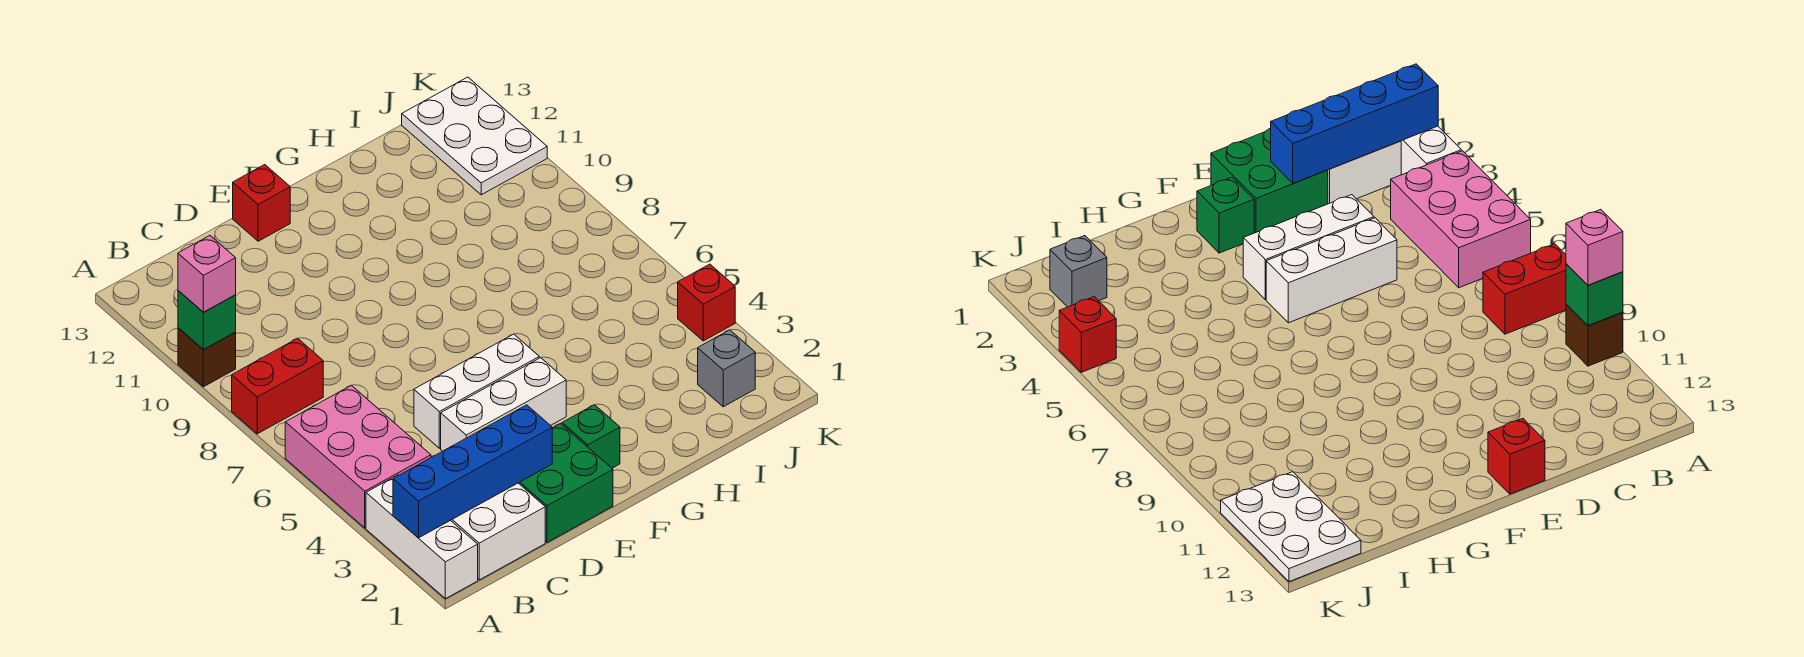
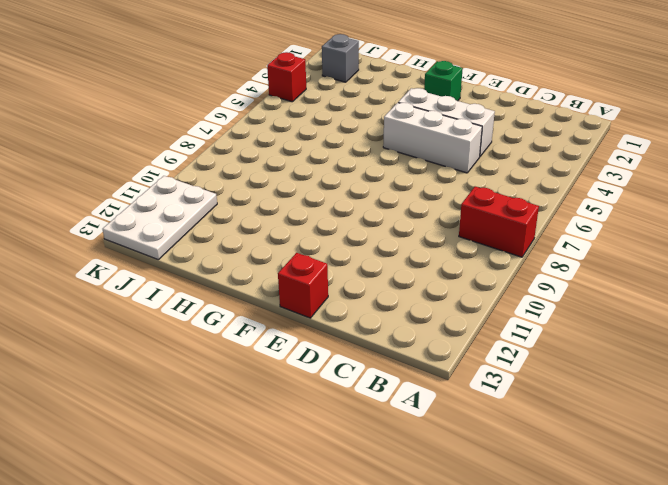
none -> white brick A1:A3 level 1
none -> pink brick A4:B6 level 1
none -> brown brick A10 level 1

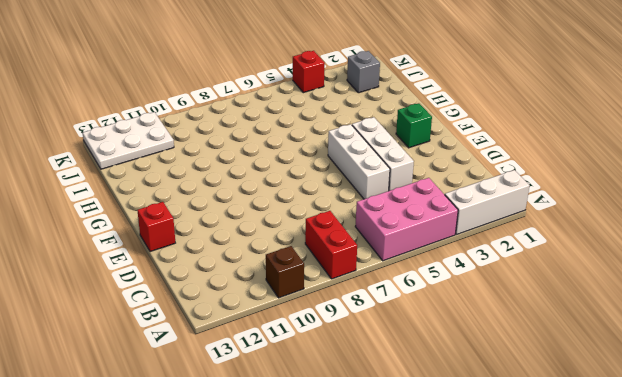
none -> white brick B1:C2 level 1
none -> green brick D1:E2 level 1
none -> blue brick A2:D2 level 2

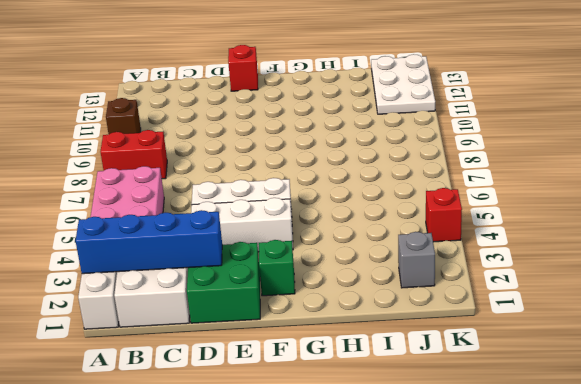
none -> green brick A10 level 2
none -> pink brick A10 level 3

